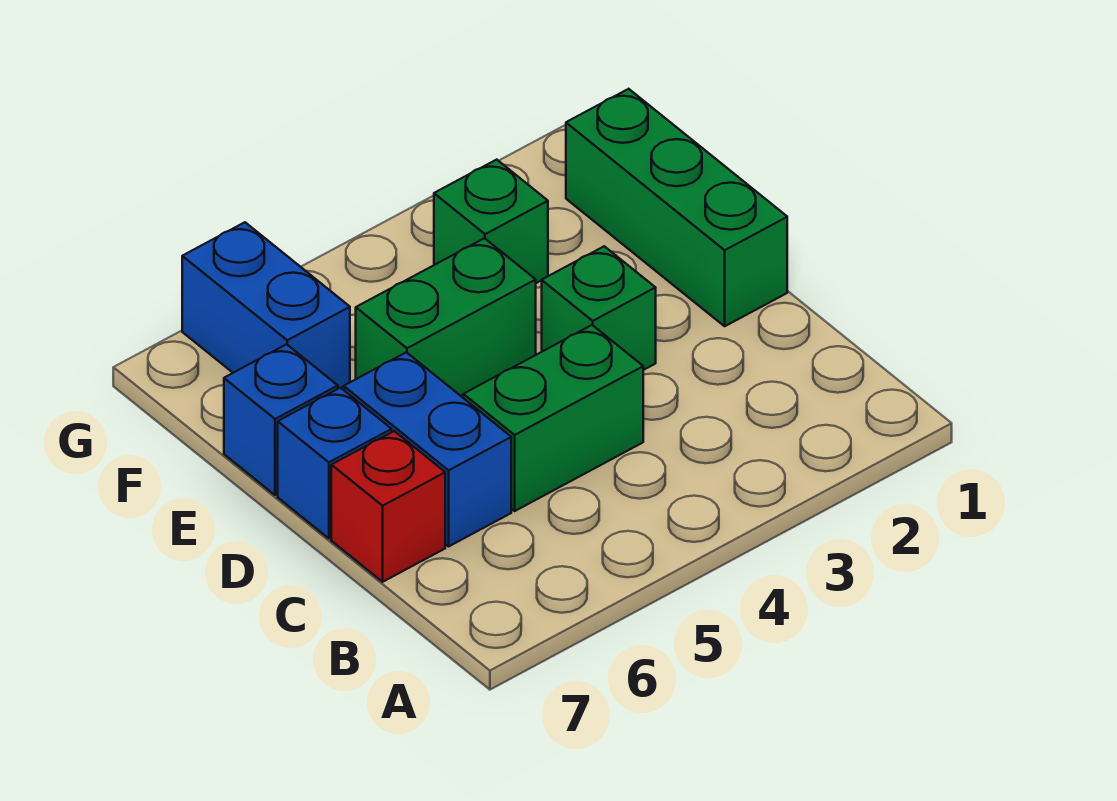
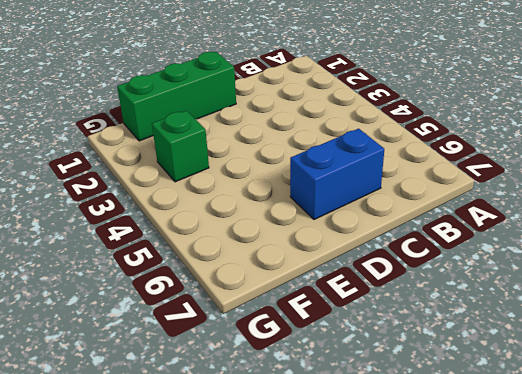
none -> green brick C4:C5 level 1
none -> red brick C7 level 1

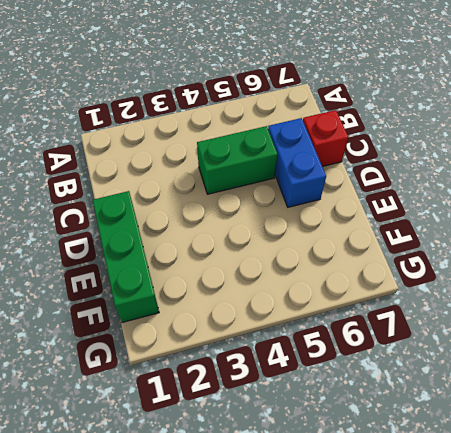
none -> green brick D3 level 1
none -> blue brick D7 level 1

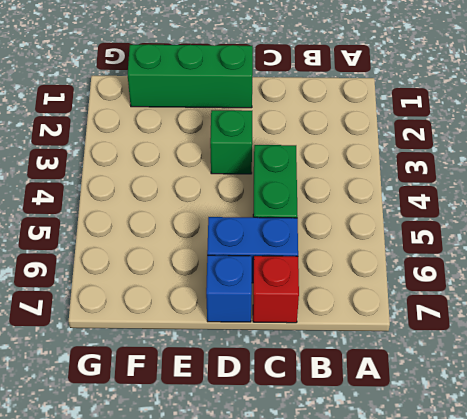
none -> green brick E4:E5 level 1
none -> blue brick E7 level 1

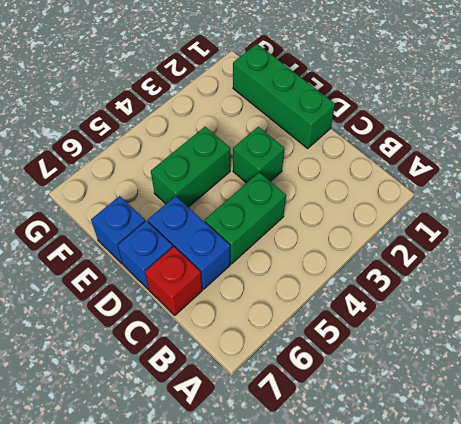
none -> green brick F3 level 1
none -> blue brick F6:G6 level 1

